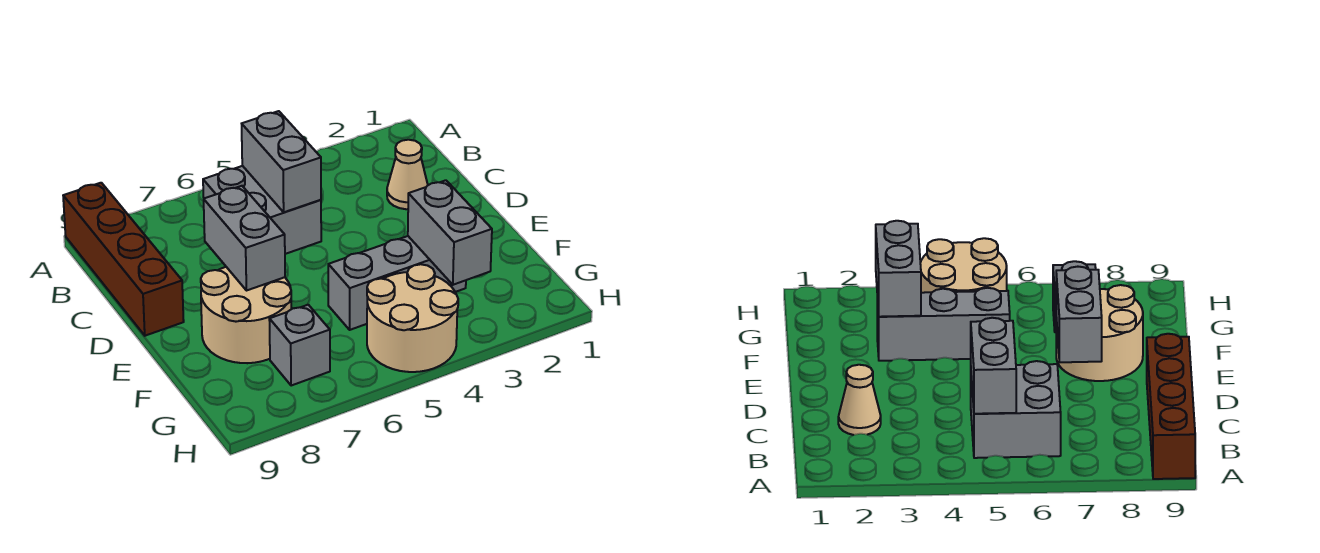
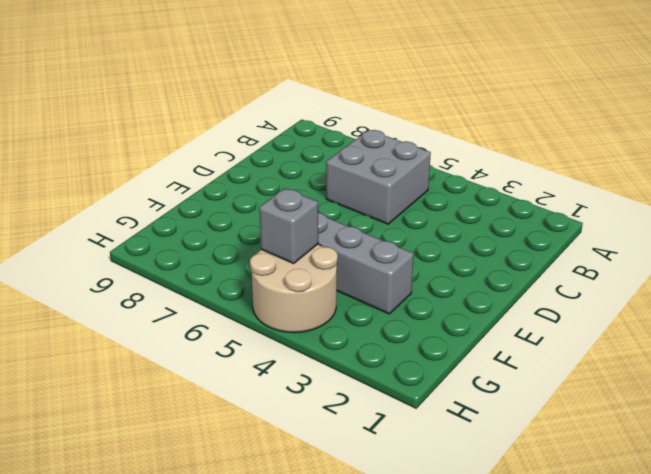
grey brick G5 level 2 -> grey brick G7 level 1
none -> brown brick A9:D9 level 1
none -> tan cone C2 level 1

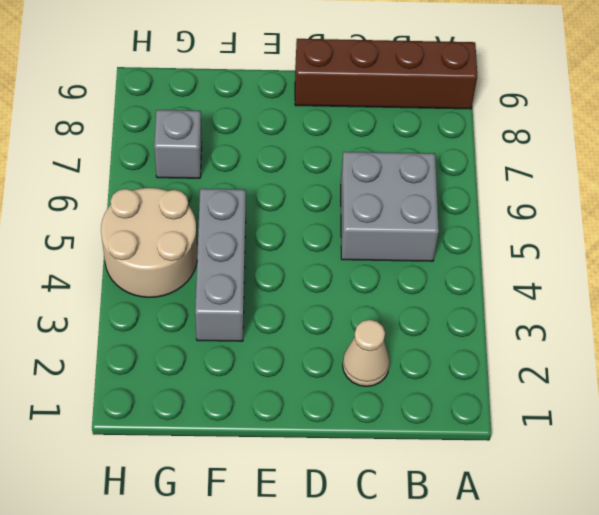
none -> tan round brick E7:F8 level 1
none -> grey brick B5:C5 level 2

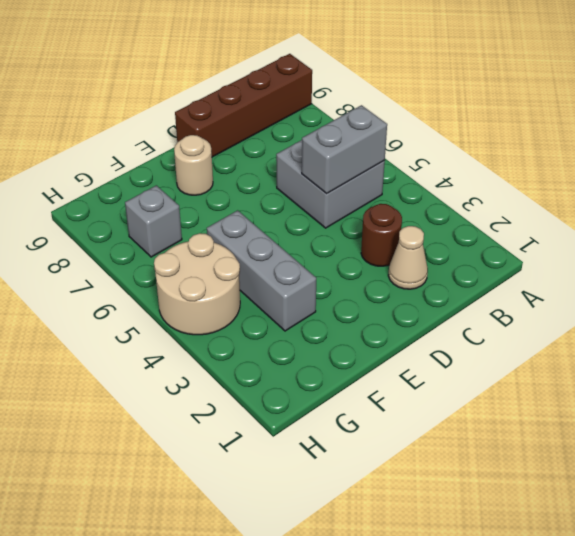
brown round brick C3 level 1 -> none
tan round brick E8 level 1 -> tan round brick E7:F8 level 1
none -> grey brick D7:E7 level 2
none -> grey brick F3:G3 level 2

